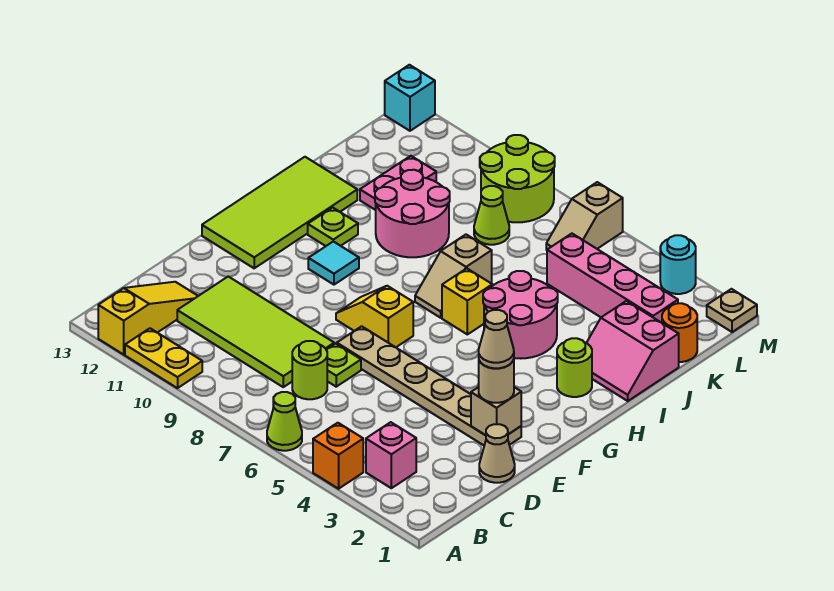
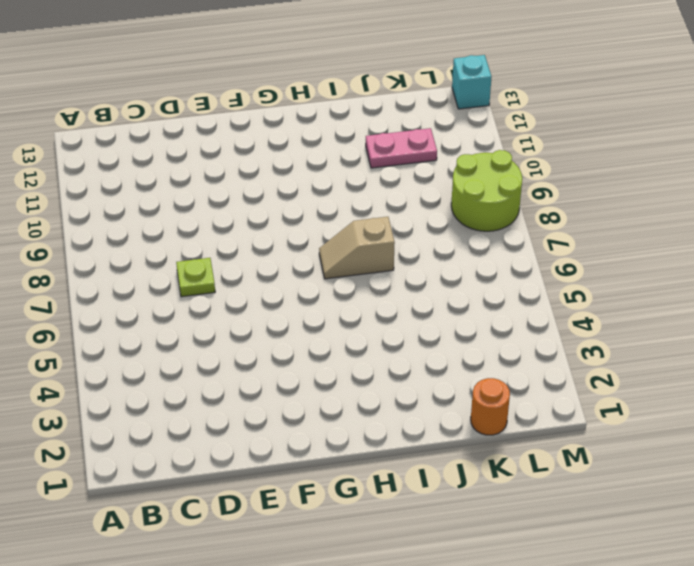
none -> orange brick A4 level 1
none -> lime cone A6 level 1
none -> yellow plate A10:A11 level 1
none -> yellow slope A12:C12 level 1 top A

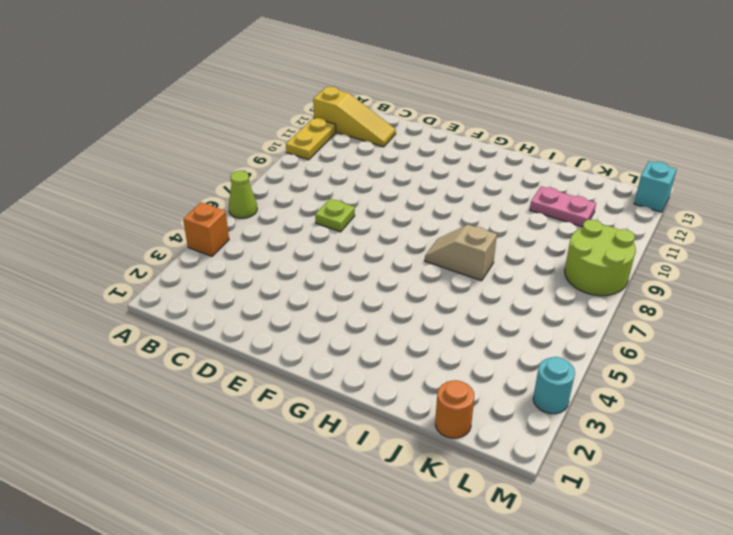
none -> pink brick B3 level 1
none -> lime round brick C7 level 1
none -> lime tile C8:D11 level 1
none -> tan cone D1 level 1

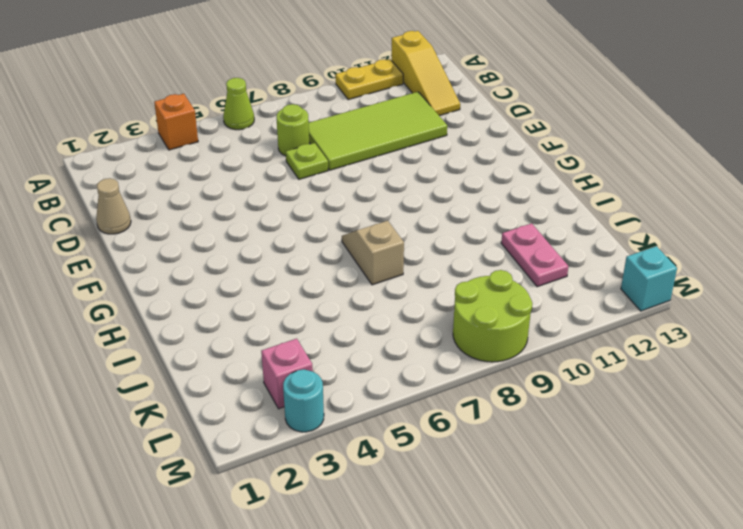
pink brick L3 level 1 -> pink brick B3 level 1
none -> tan plate E2:E7 level 1
none -> yellow slope F7:F8 level 1 top 7
none -> lime tile F12:I13 level 1
none -> cyan tile G10 level 1

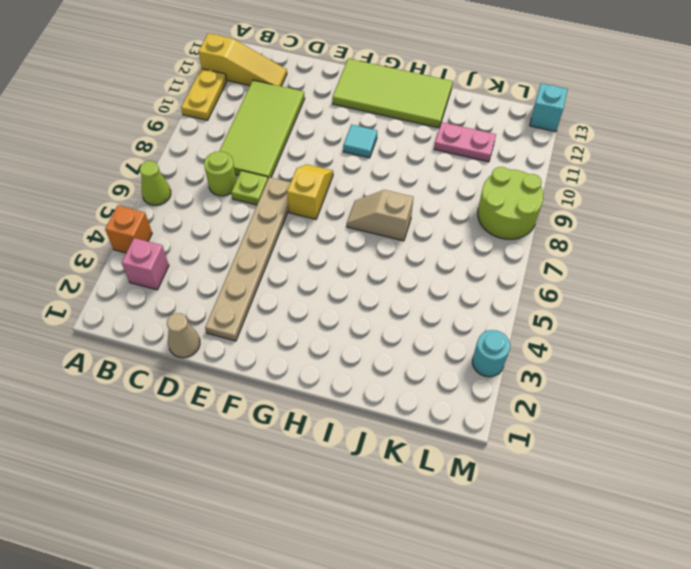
none -> lime round brick H2 level 1
none -> pink round brick H4:I5 level 1
none -> yellow brick H6 level 1
none -> lime plate H11 level 1

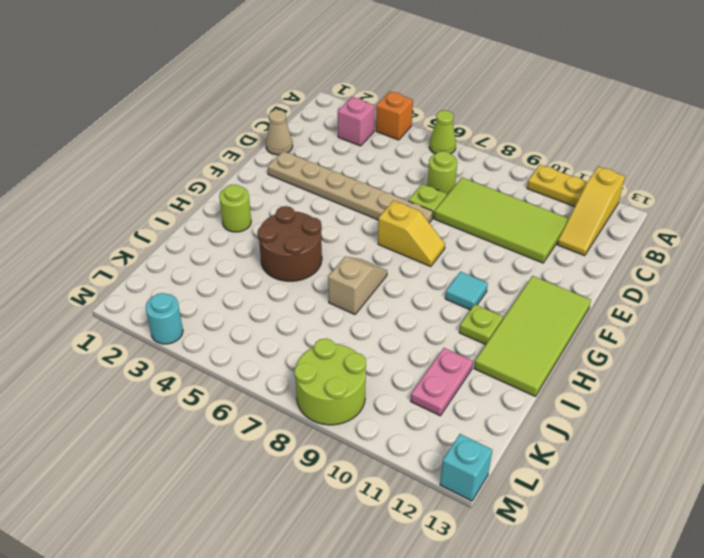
brown round brick H4:I5 level 1 -> pink round brick H4:I5 level 1
none -> yellow brick H6 level 1
none -> pink slope I1:J2 level 1 top J
none -> pink round brick I9:J10 level 1
none -> orange round brick K1 level 1

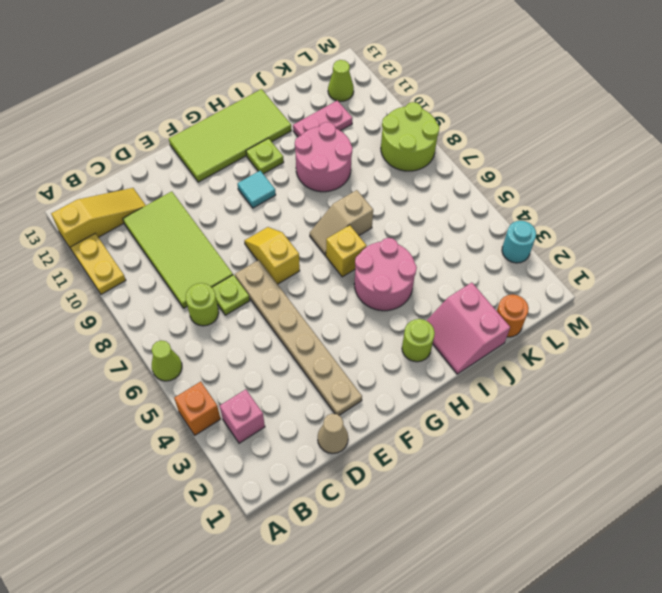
lime cone L12 level 1 -> lime cone K8 level 1
none -> pink brick K2:K5 level 1
none -> tan slope L6:M6 level 1 top M
none -> tan plate M1 level 1
none -> cyan brick M13 level 1

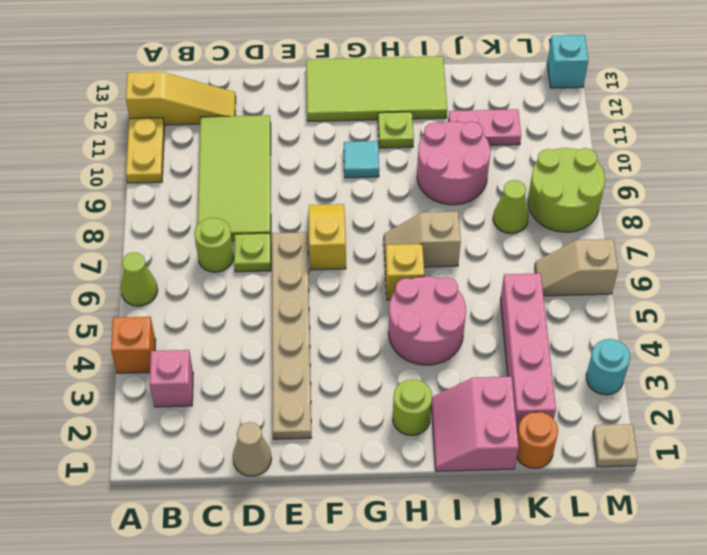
none -> tan brick E2 level 2
none -> tan round brick E2 level 3
none -> tan cone E2 level 4

